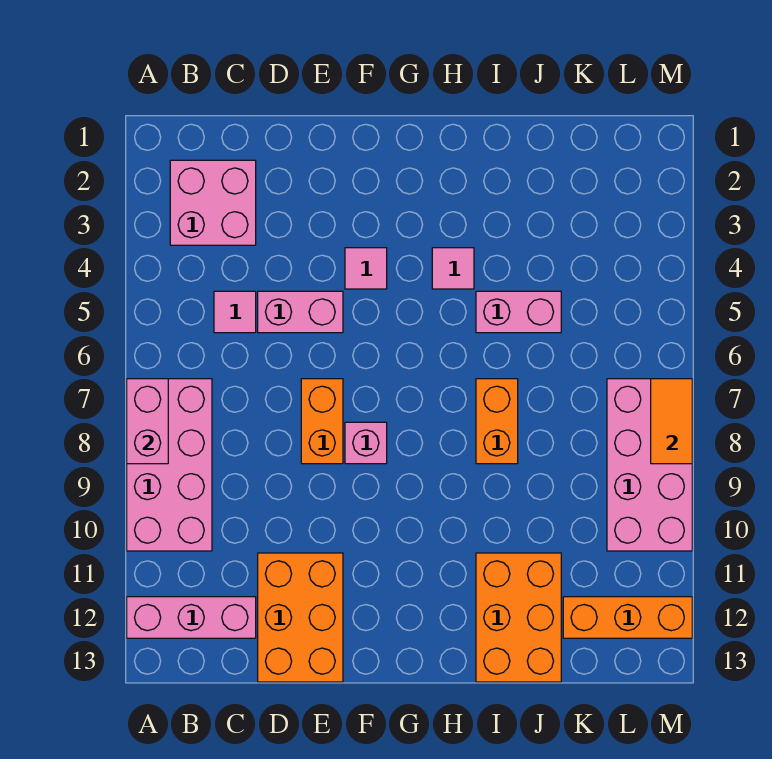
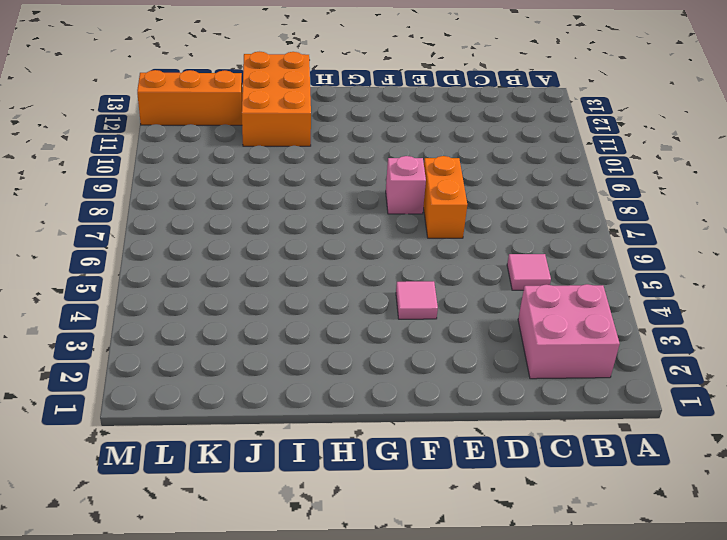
none -> pink brick A7:B10 level 1
none -> pink brick A12:C12 level 1
none -> pink brick D5:E5 level 1

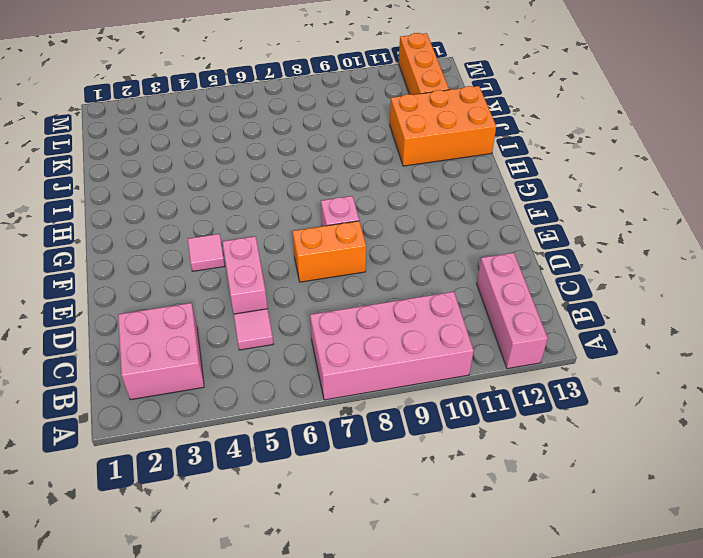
none -> orange brick D11:E13 level 1
none -> pink tile H4 level 1
none -> pink brick I5:J5 level 1

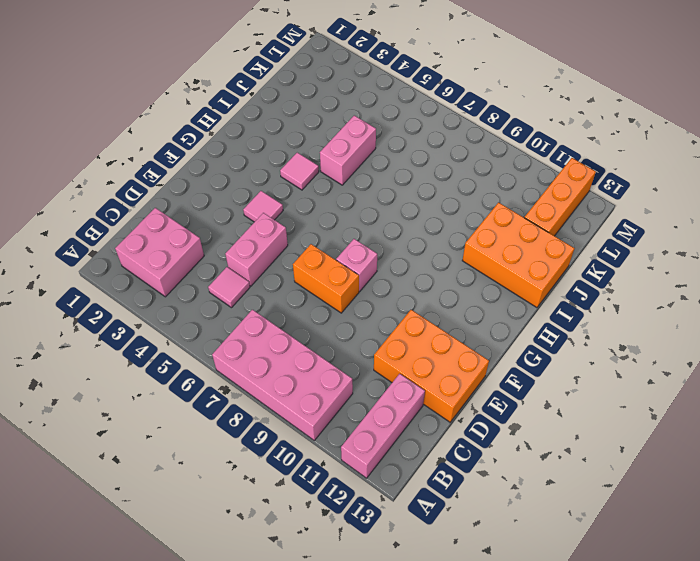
none -> orange brick I7:I8 level 1
none -> pink brick L7:M10 level 1
none -> pink brick A7:A8 level 2

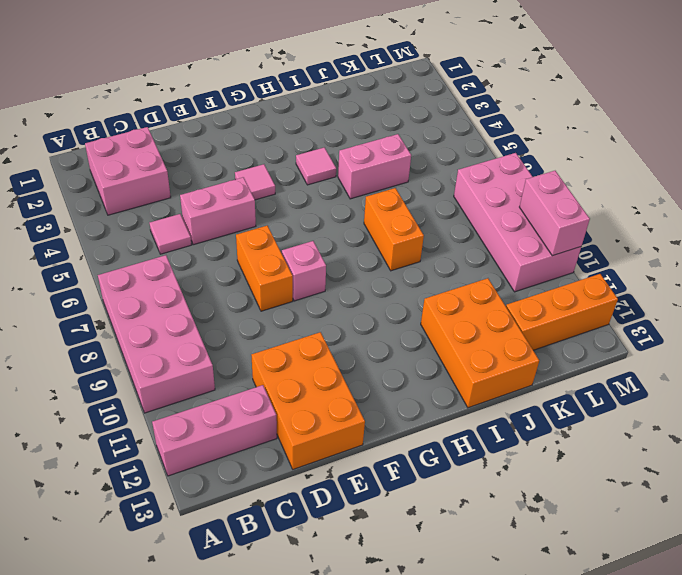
pink brick M9:M10 level 2 -> pink brick A7:A8 level 2
none -> orange tile M7:M8 level 2

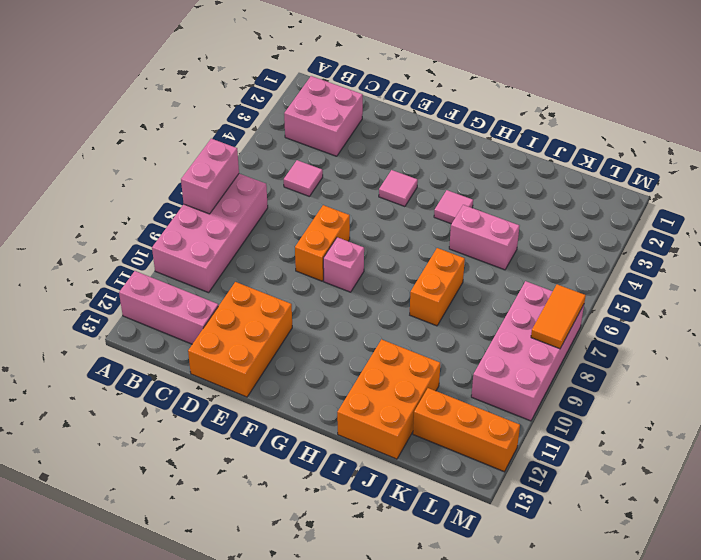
none -> pink brick D5:E5 level 1

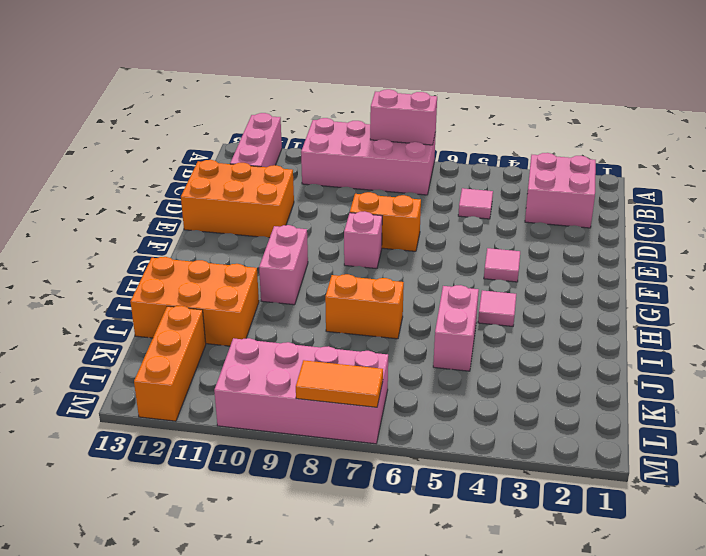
pink brick G10:H10 level 1 -> pink brick D5:E5 level 1

